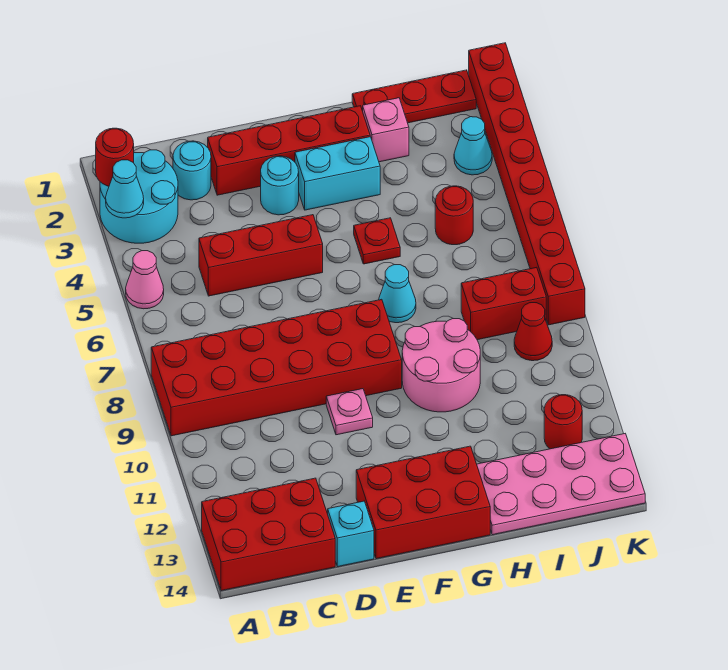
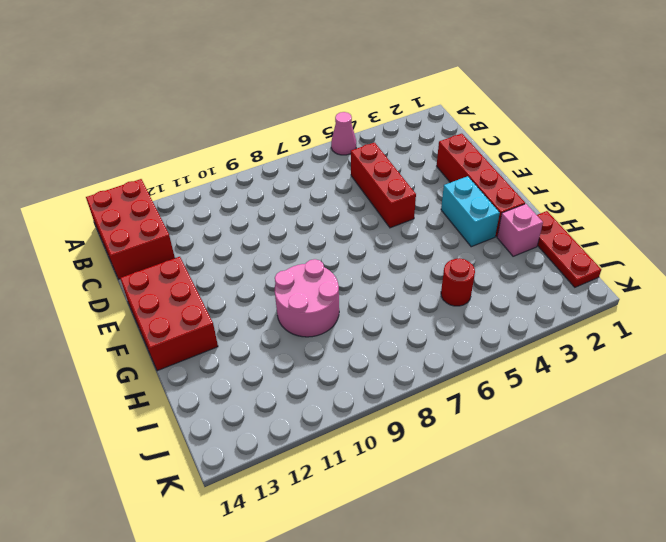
none -> cyan round brick A2:B3 level 1
none -> red brick A8:F9 level 1
none -> cyan round brick C2 level 1

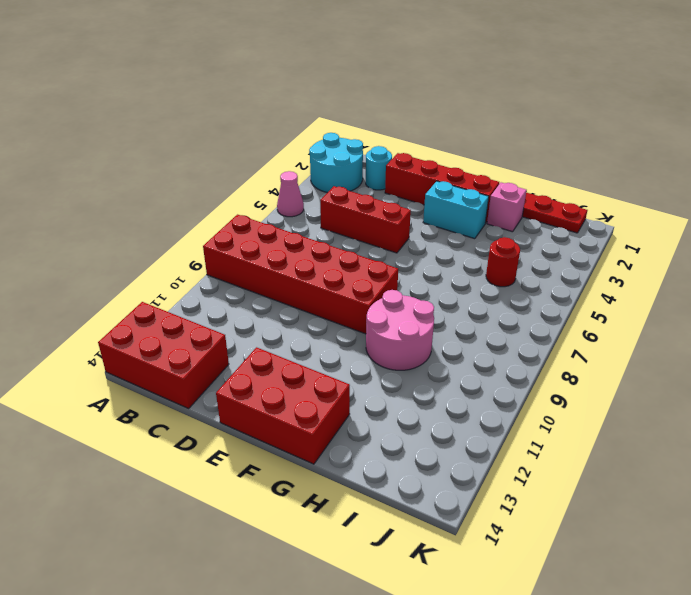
none -> cyan brick D14 level 1
none -> cyan round brick E3 level 1
none -> pink plate E10 level 1

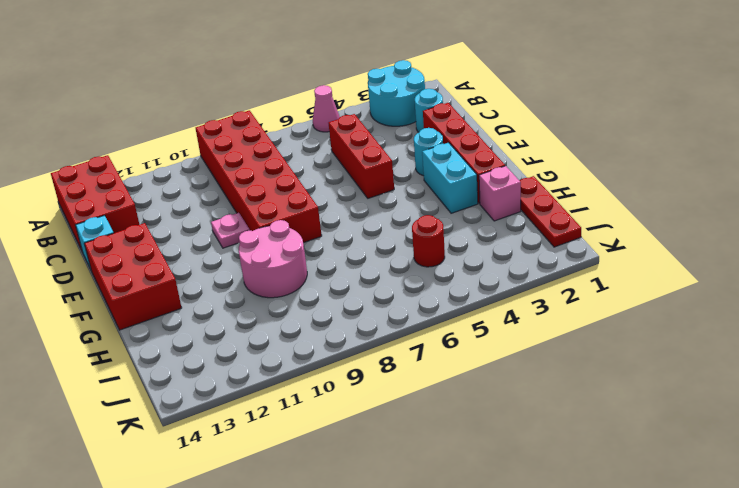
none -> red plate G5 level 1
none -> cyan cone G7 level 1
none -> pink plate H13:K14 level 1

